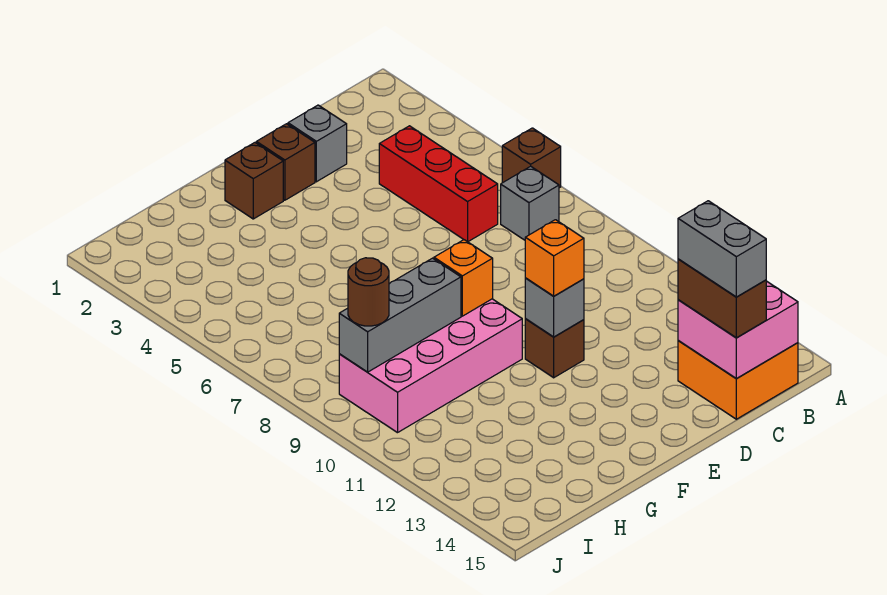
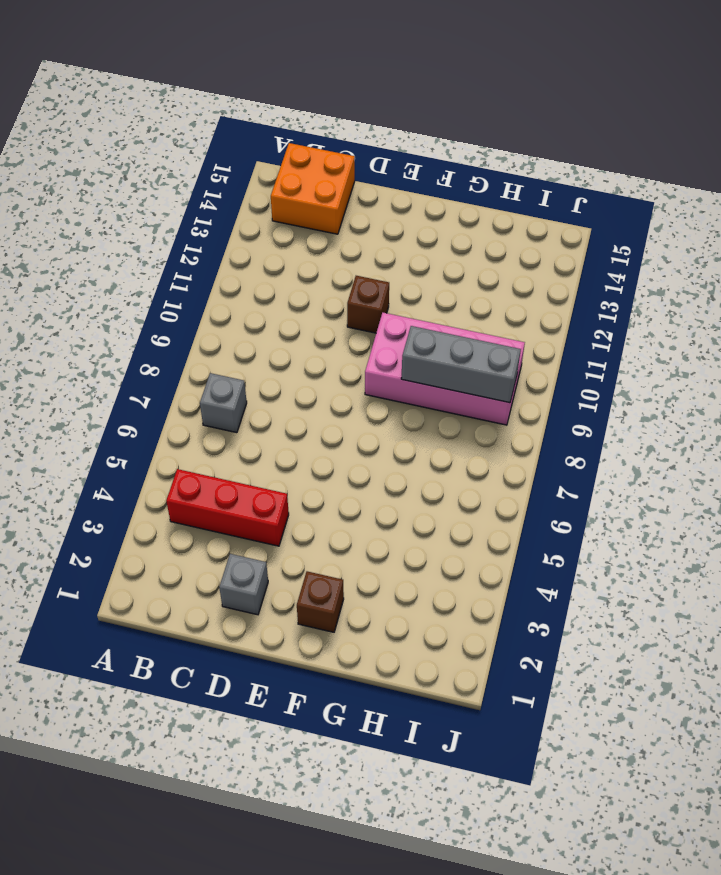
red brick B4:D4 level 1 -> red brick C4:C6 level 1
none -> brown brick A6 level 1
none -> brown brick E2 level 1
none -> pink brick B14:C15 level 2

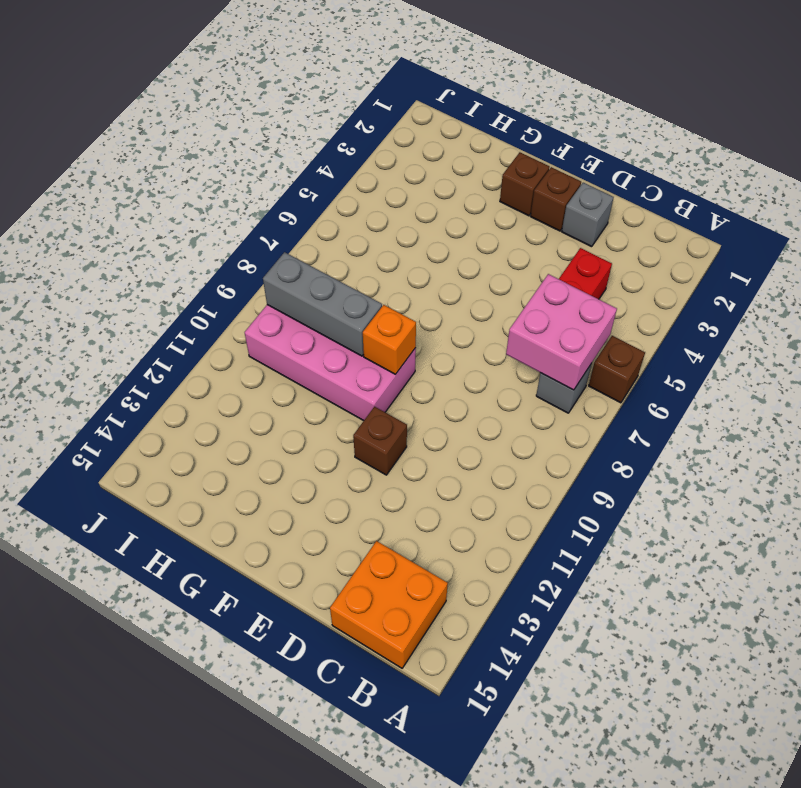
pink brick B6:C7 level 2 -> pink brick B14:C15 level 2
none -> grey brick E11 level 2
none -> brown brick C14:C15 level 3
none -> orange brick E11 level 3

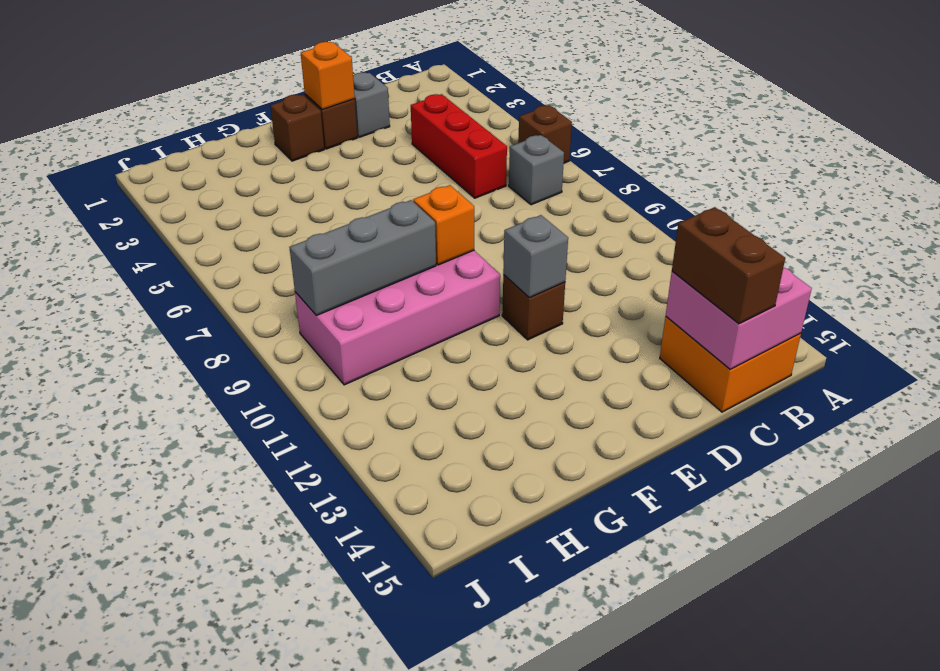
orange brick E2 level 2 -> orange brick E11 level 3
none -> brown round brick I9 level 3
none -> grey brick C14:C15 level 4

